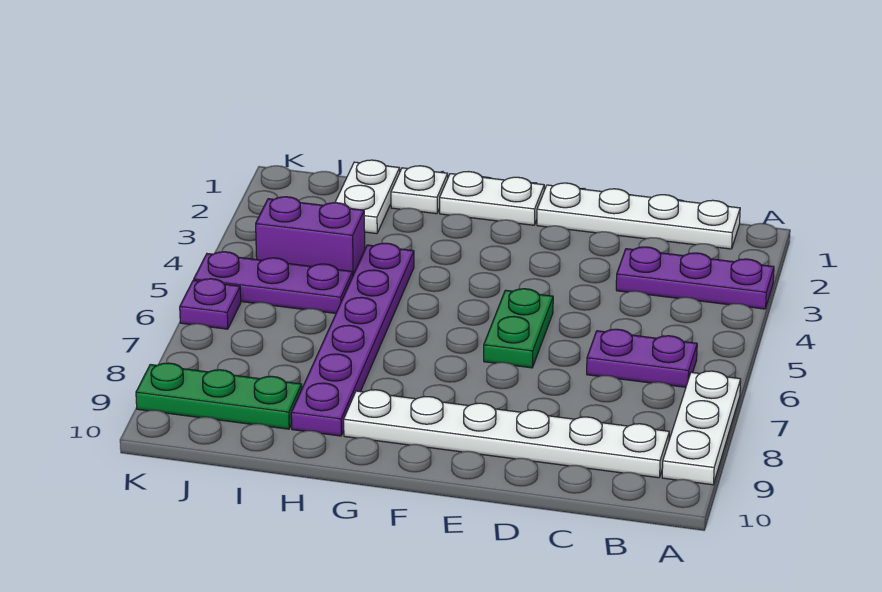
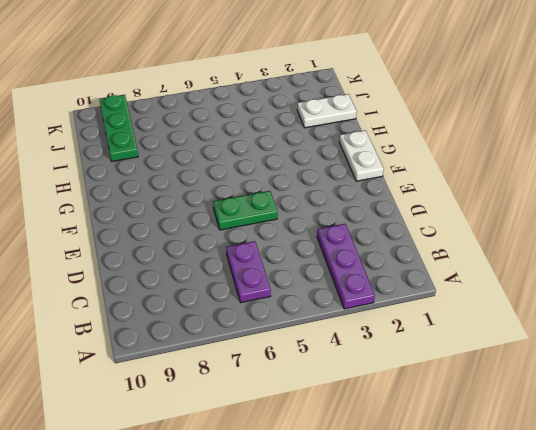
none -> white plate A7:A9 level 1
none -> white plate B1:E1 level 1
none -> white plate B9:G9 level 1

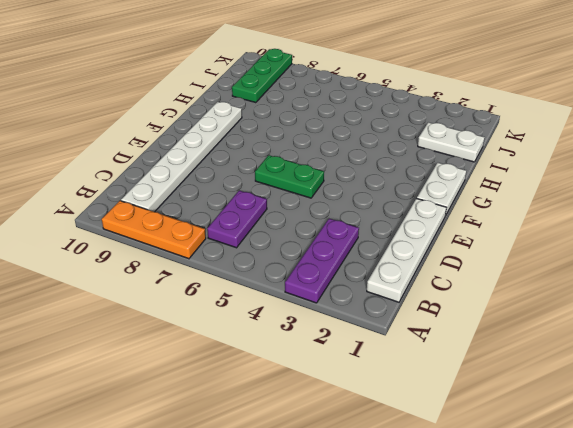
orange plate A7:A9 level 1 -> white plate A7:A9 level 1
none -> white plate H1 level 1
none -> purple plate H4:H9 level 1
none -> purple brick I4:J4 level 1

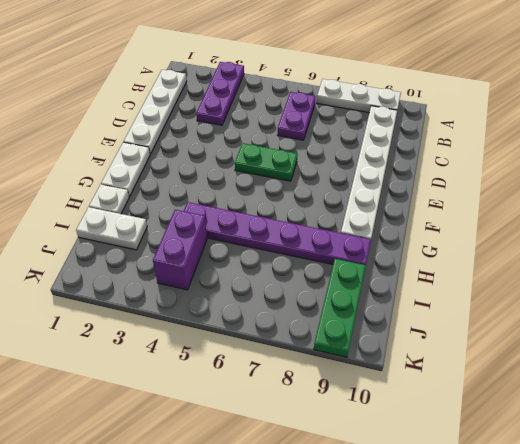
none -> purple plate I5:K5 level 1
none -> purple plate K6 level 1

